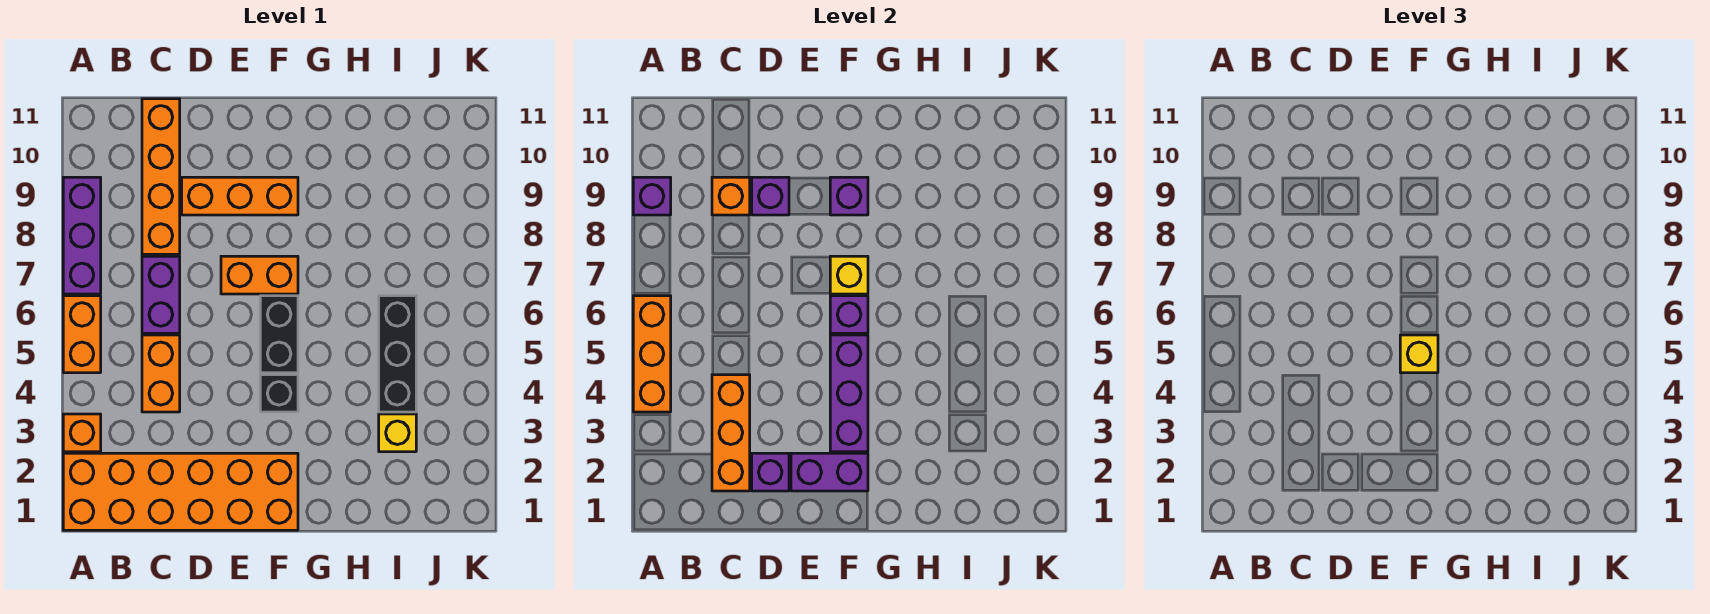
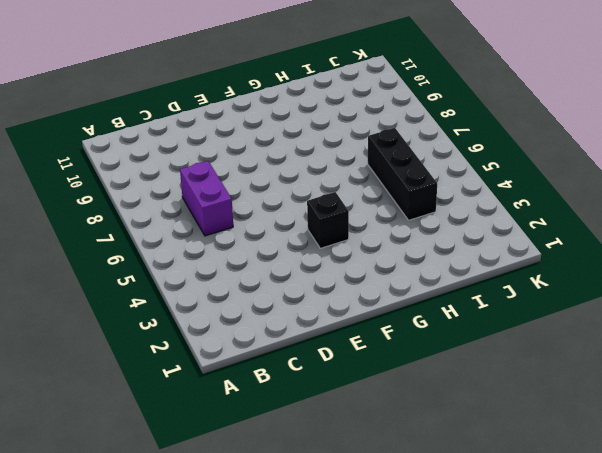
none -> orange brick A1:F2 level 1
none -> orange brick A3 level 1
none -> orange brick A5:A6 level 1

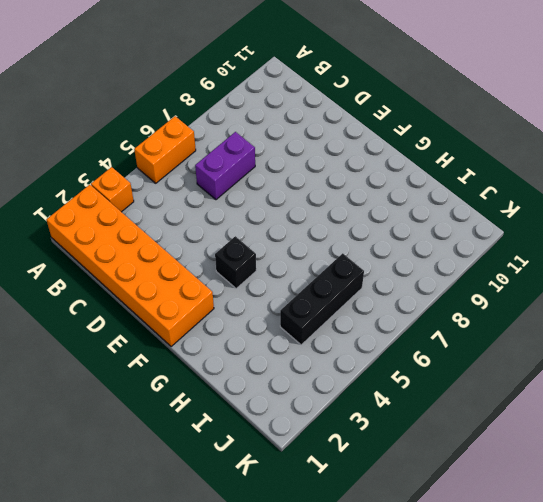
none -> purple brick A7:A9 level 1
none -> orange brick C4:C5 level 1
none -> orange brick C8:C11 level 1

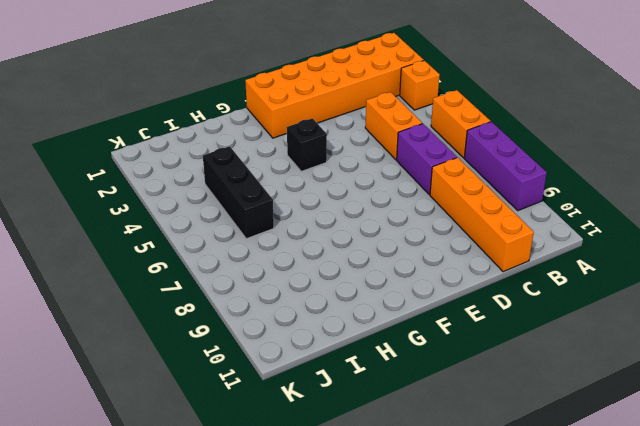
none -> orange brick D9:F9 level 1
none -> orange brick E7:F7 level 1
none -> black brick F5:F6 level 1

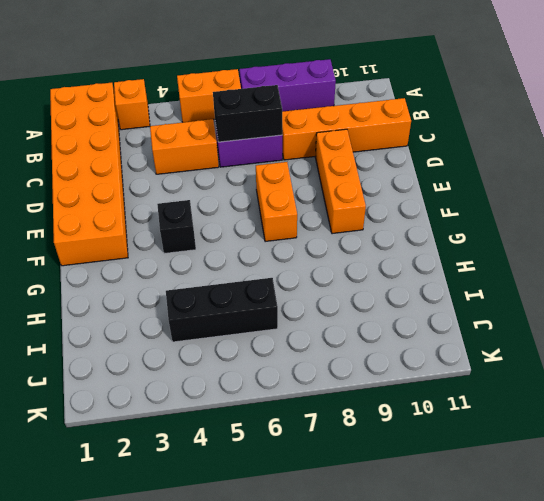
black brick C6:C7 level 2 -> black brick F5:F6 level 1
none -> yellow brick I3 level 1
none -> orange brick A4:A6 level 2
none -> purple brick A9 level 2

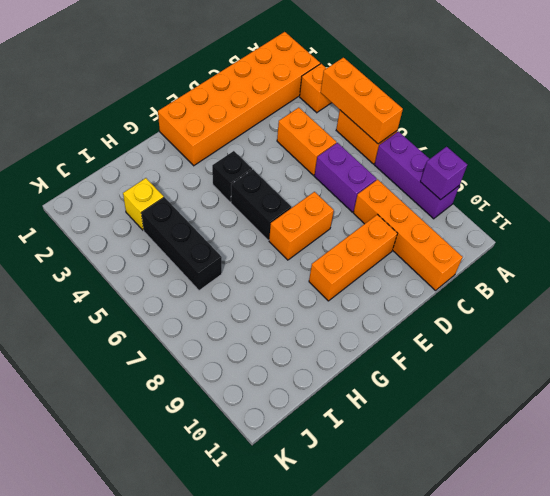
none -> orange brick C2:C4 level 2
none -> orange brick C9 level 2
none -> purple brick D2 level 2

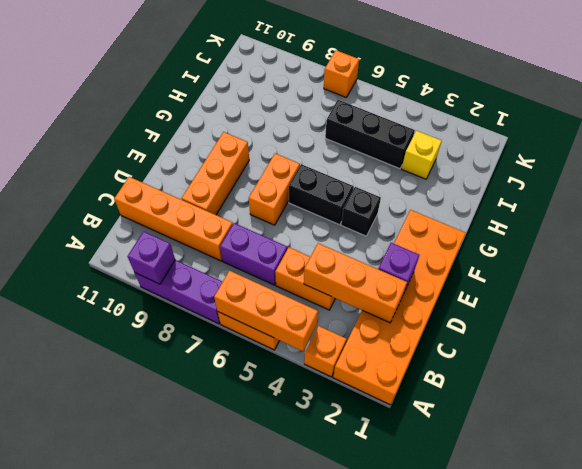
orange brick K7 level 1 -> orange brick C9 level 2
none -> purple brick D9 level 2
none -> purple brick E2:F2 level 2
none -> purple brick F3:F5 level 2

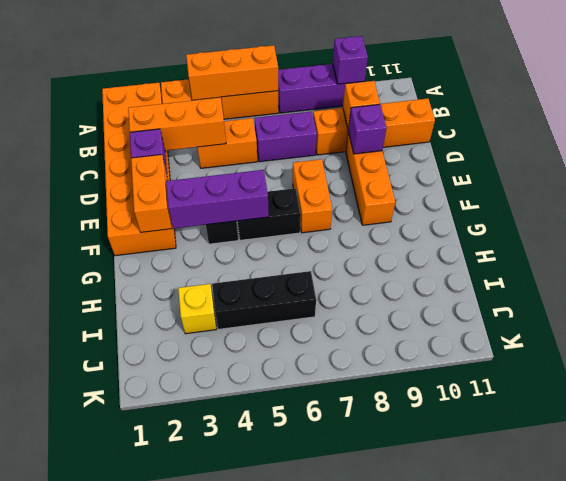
orange brick E2:F2 level 2 -> purple brick E2:F2 level 2
none -> purple brick F6 level 2
none -> yellow brick F7 level 2
none -> purple brick F9 level 2

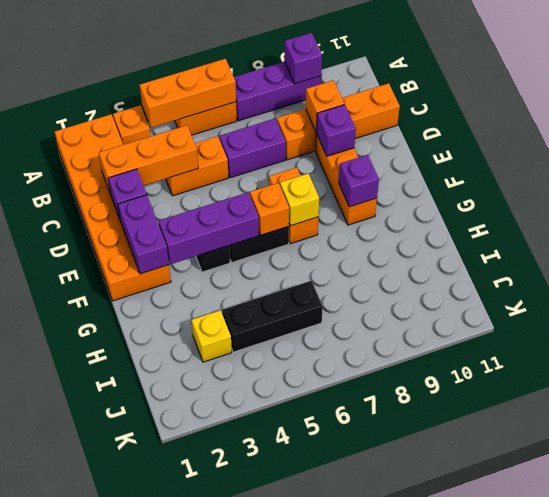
orange brick F6 level 2 -> purple brick F6 level 2
none -> yellow brick F5 level 3

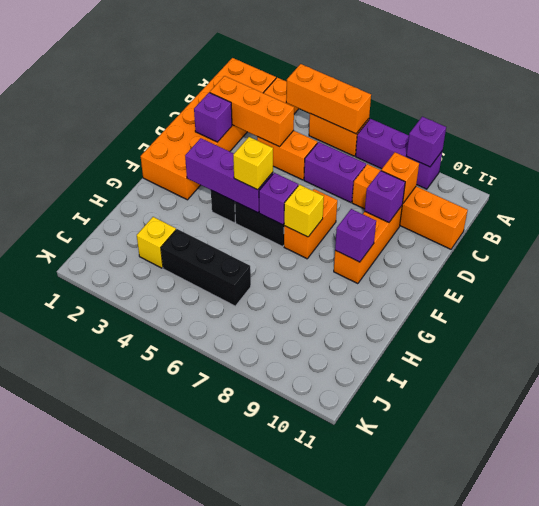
none -> purple brick E2:F2 level 2

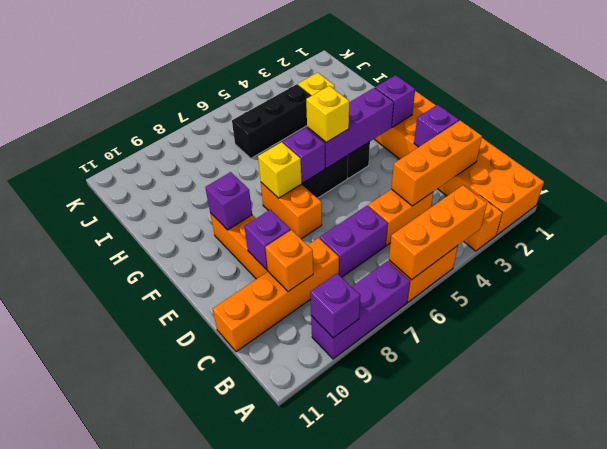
purple brick F2 level 2 -> purple brick E2:F2 level 2

